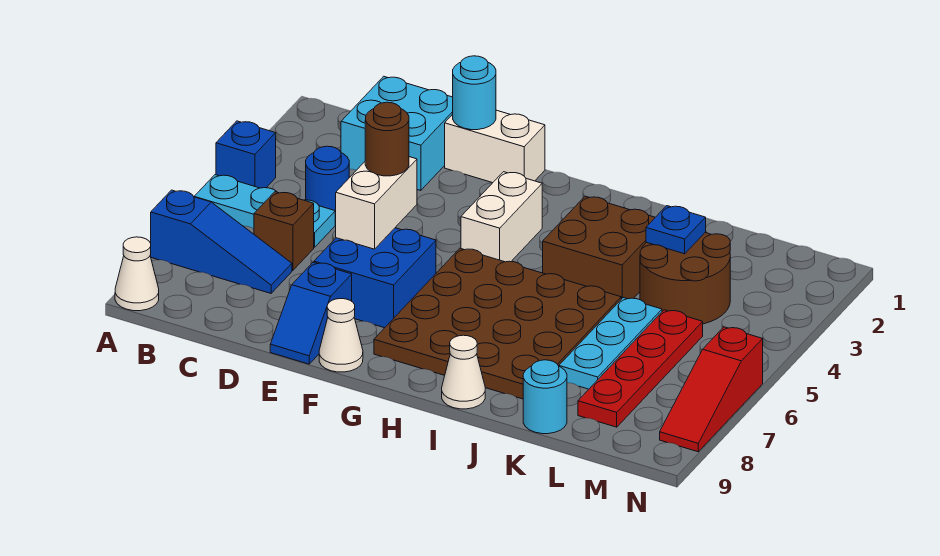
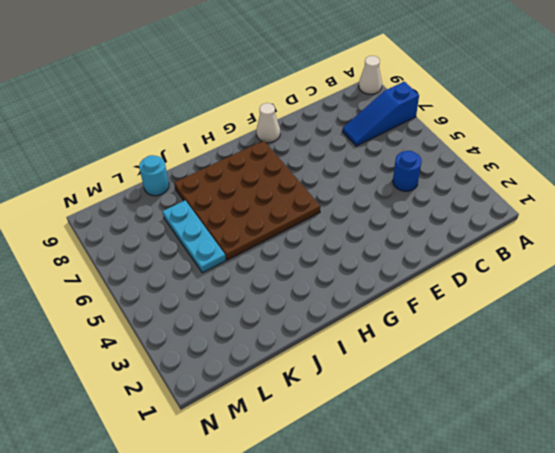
none -> blue brick A4 level 1
none -> cyan plate A5:C5 level 1
none -> cyan brick C1:D2 level 1

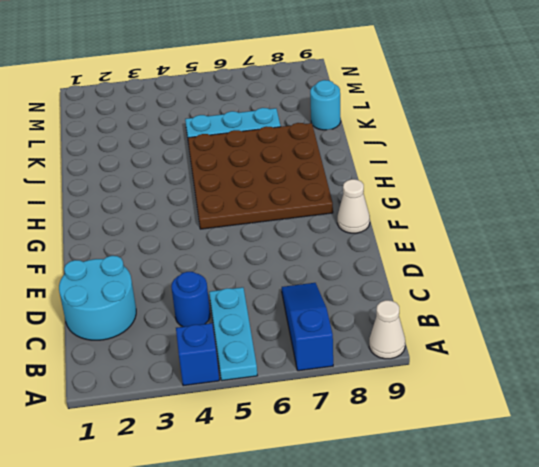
cyan round brick C1:D2 level 1 -> cyan brick C1:D2 level 1
none -> brown brick C6 level 1
none -> white brick E1:F1 level 1
none -> blue brick E6:F7 level 1

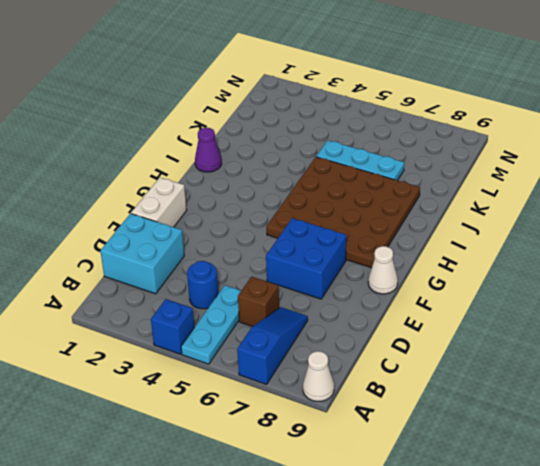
purple cone I1 level 1 -> none
none -> blue slope E8:E9 level 1 top 8
none -> white brick G3:G4 level 1
none -> brown brick I3:J4 level 1

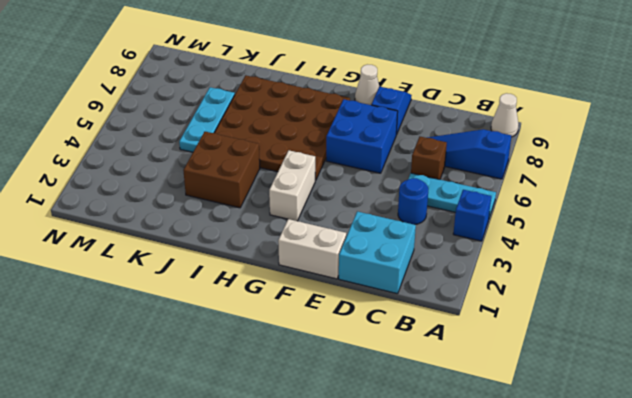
none -> white cone I9 level 1
none -> brown round brick K3:L4 level 1
none -> cyan round brick K9 level 1

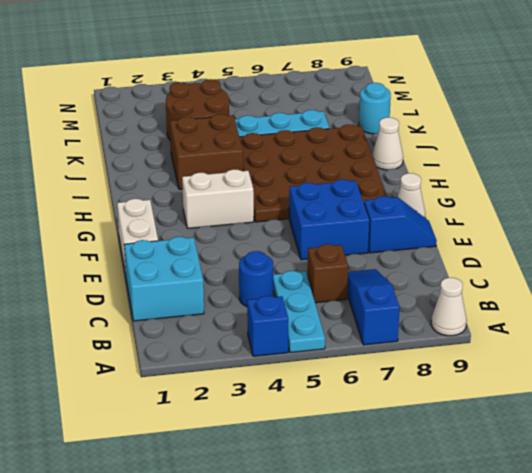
none -> red plate L5:L8 level 1
none -> red slope N6:N8 level 1 top 6
none -> cyan round brick E1 level 2

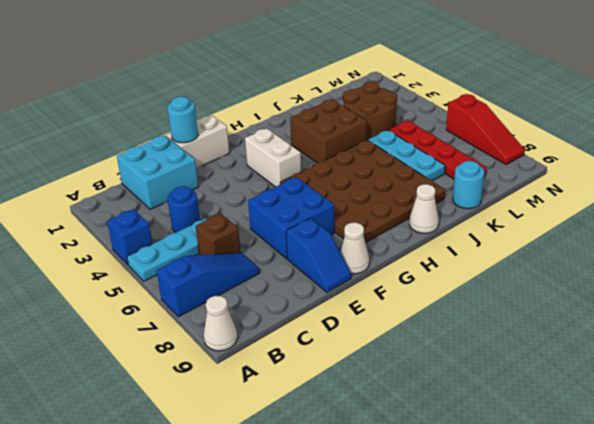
none -> white brick E5:E6 level 2
none -> blue plate K3 level 2
none -> brown round brick E5 level 3

